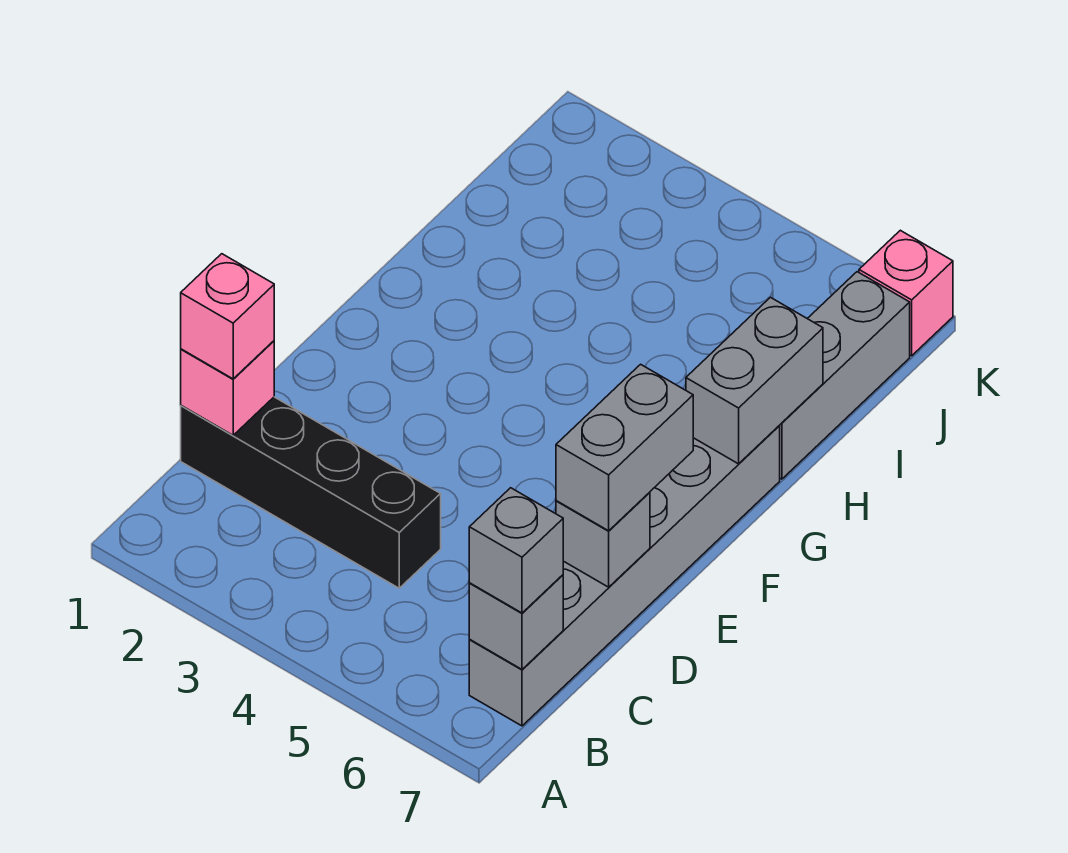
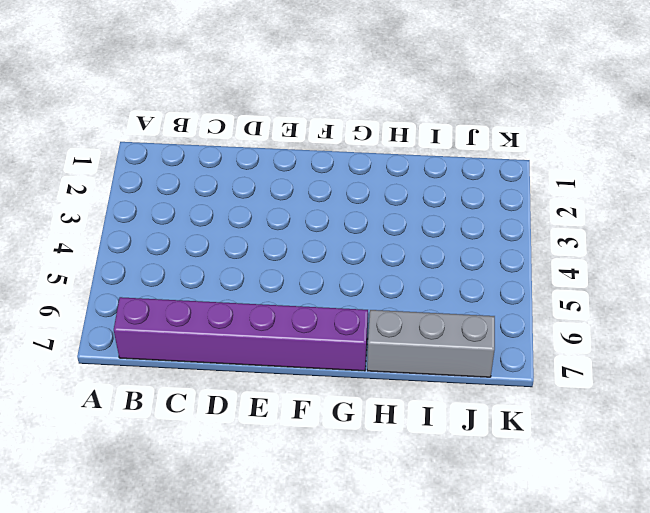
purple brick B7:G7 level 1 -> grey brick B7:G7 level 1
none -> black brick C1:C4 level 1
none -> pink brick K7 level 1

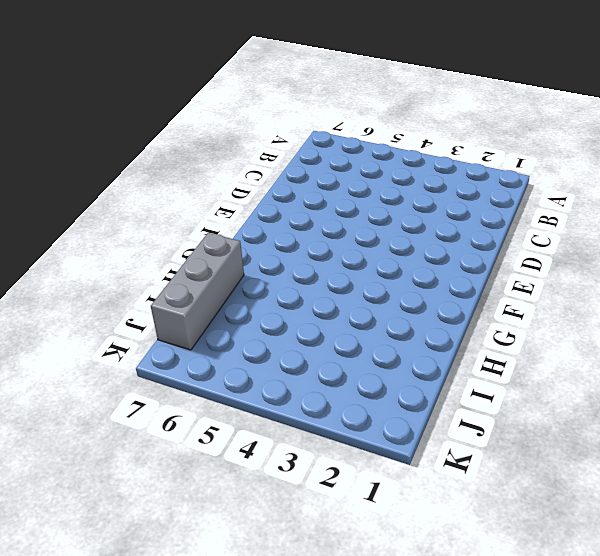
none -> grey brick B7:G7 level 1
none -> black brick C1:C4 level 1

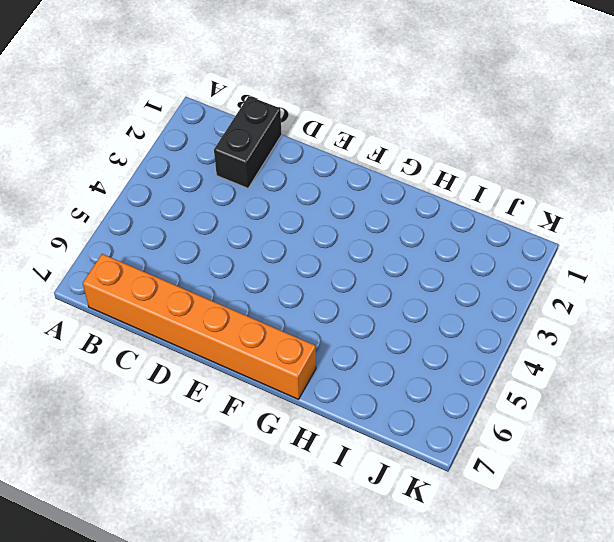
orange brick B7:G7 level 1 -> grey brick B7:G7 level 1
black brick C1:C2 level 1 -> black brick C1:C4 level 1
none -> grey brick H7:J7 level 1
none -> pink brick K7 level 1

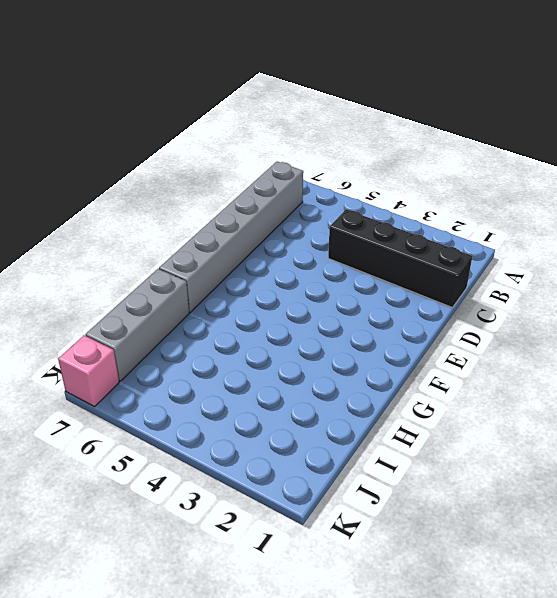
none -> grey brick B7 level 2
none -> pink brick C1 level 2

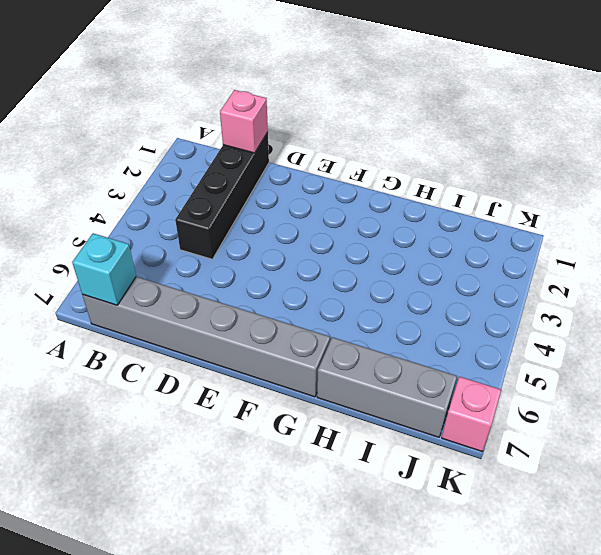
cyan brick B7 level 2 -> grey brick B7 level 2
none -> grey brick D7 level 2
none -> grey brick G7:H7 level 2

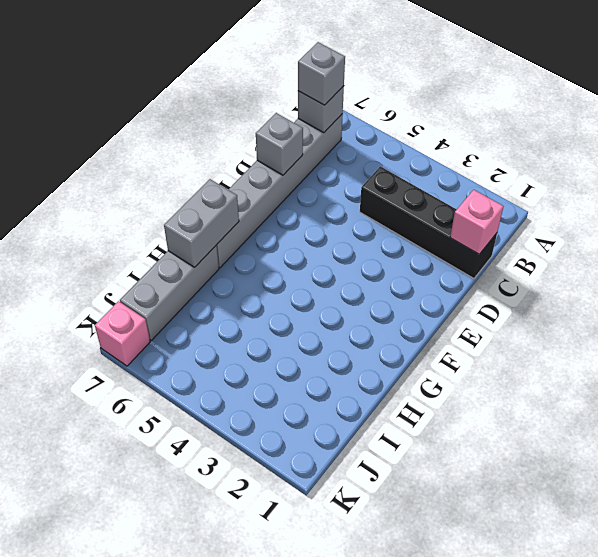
none -> pink brick C1 level 3
none -> grey brick D7:E7 level 3

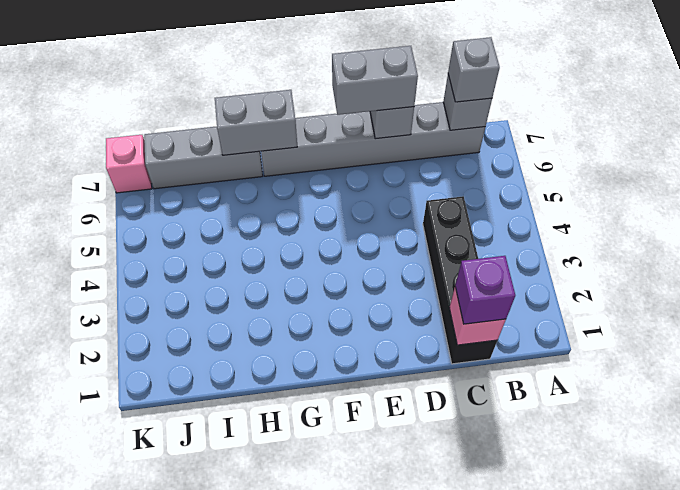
purple brick C1 level 3 -> pink brick C1 level 3

